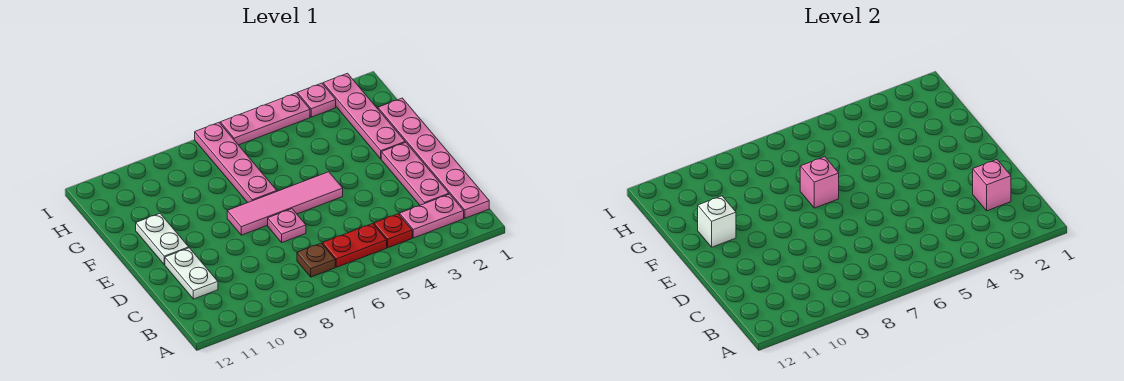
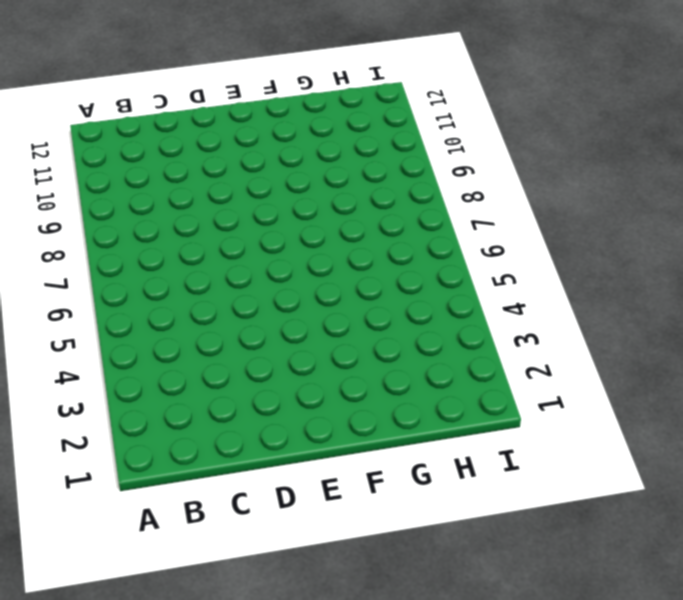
none -> pink plate B1:G1 level 1
none -> pink plate B2:B3 level 1
none -> red plate B4 level 1

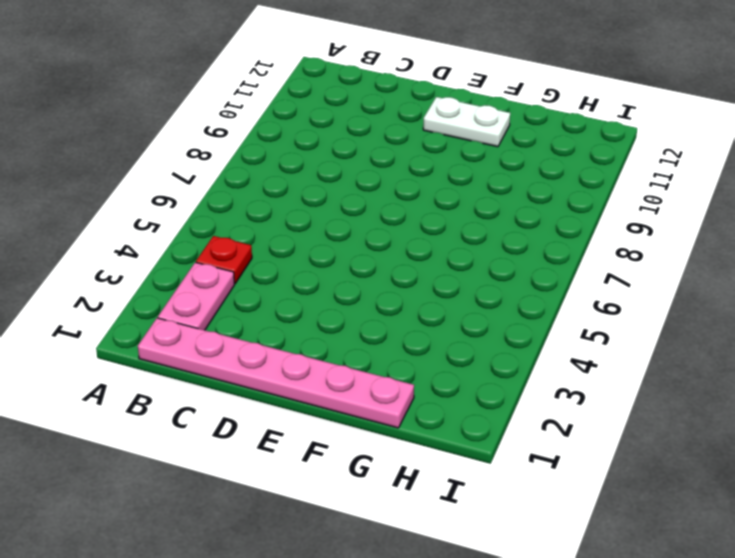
none -> red plate B5:B6 level 1
none -> brown plate B7 level 1
none -> pink plate C2:E2 level 1

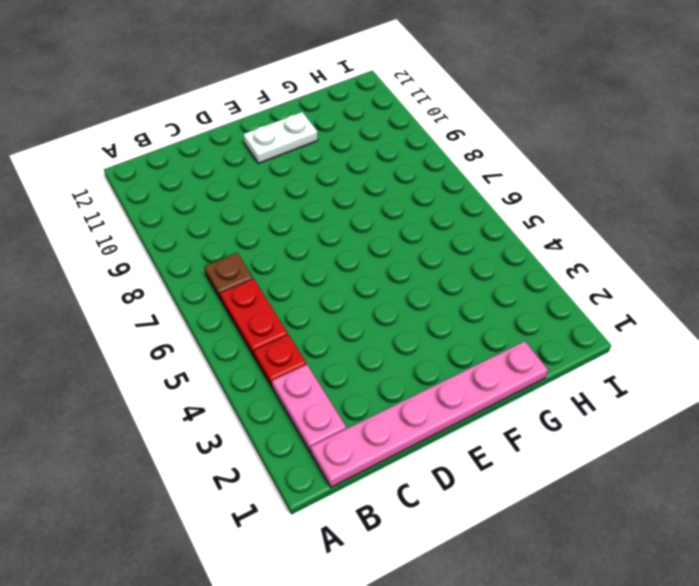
none -> pink plate C2:E2 level 1
none -> white plate C11:D11 level 1
none -> pink plate D7 level 1

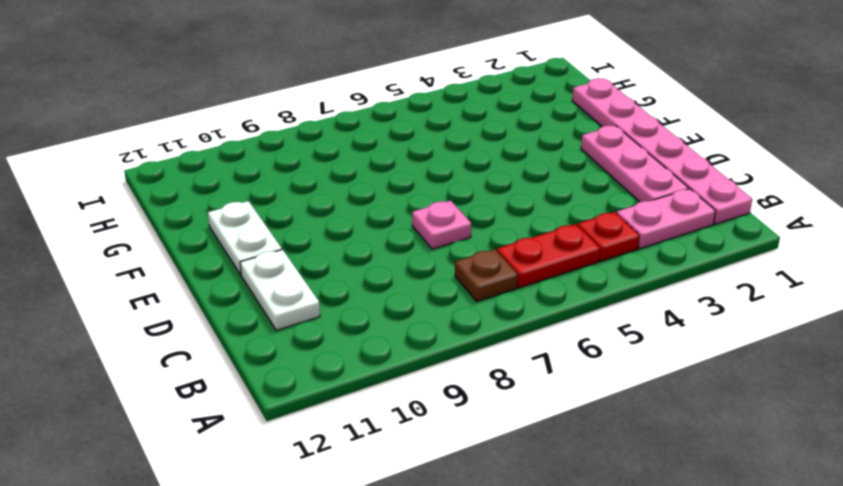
none -> pink tile E5:E8 level 1
none -> pink plate F2:I2 level 1
none -> pink plate F7:I7 level 1

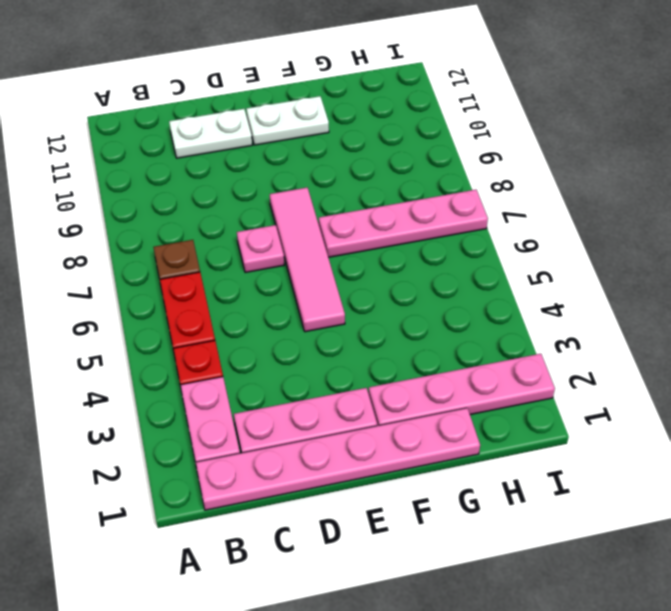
none -> pink plate I3 level 1
none -> pink plate I4:I6 level 1
none -> pink brick C2 level 2

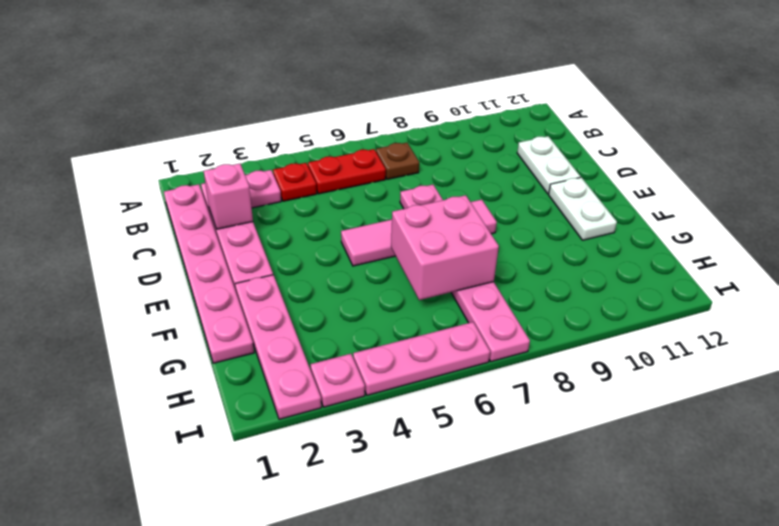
pink brick F6:G7 level 2 -> pink brick F7 level 2
none -> white brick F11 level 2

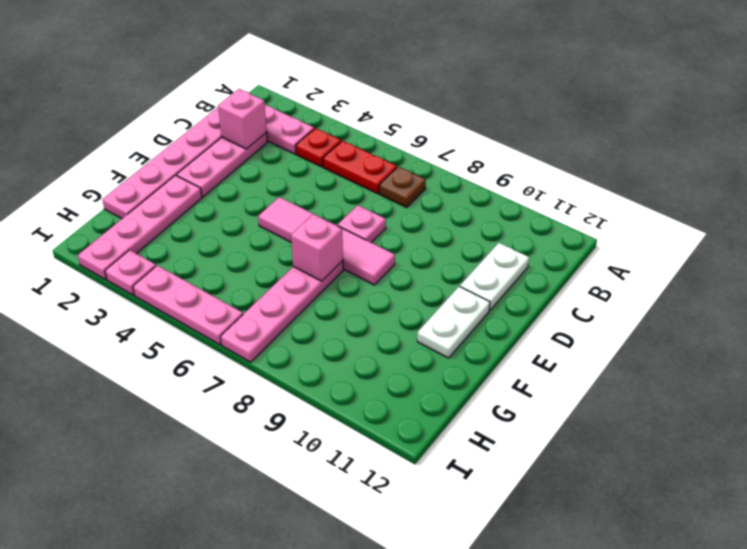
none -> white brick F11 level 2

